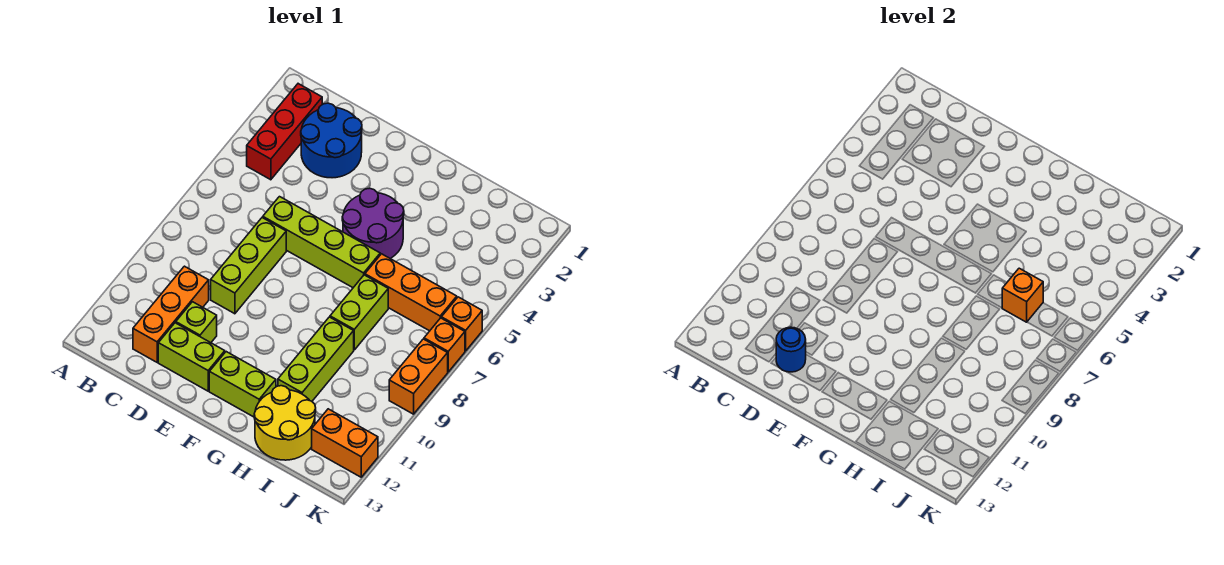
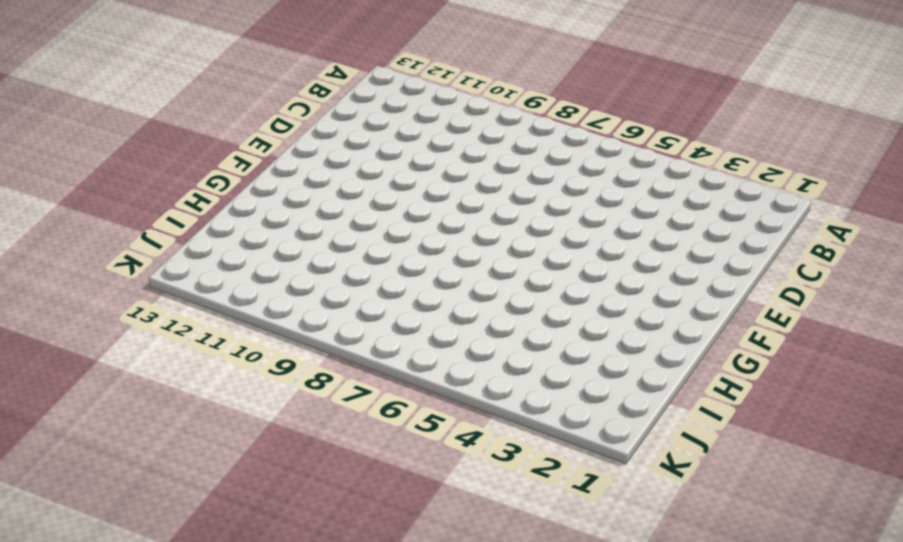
none -> red brick B2:B4 level 1
none -> blue round brick C2:D3 level 1
none -> orange brick C10:C12 level 1

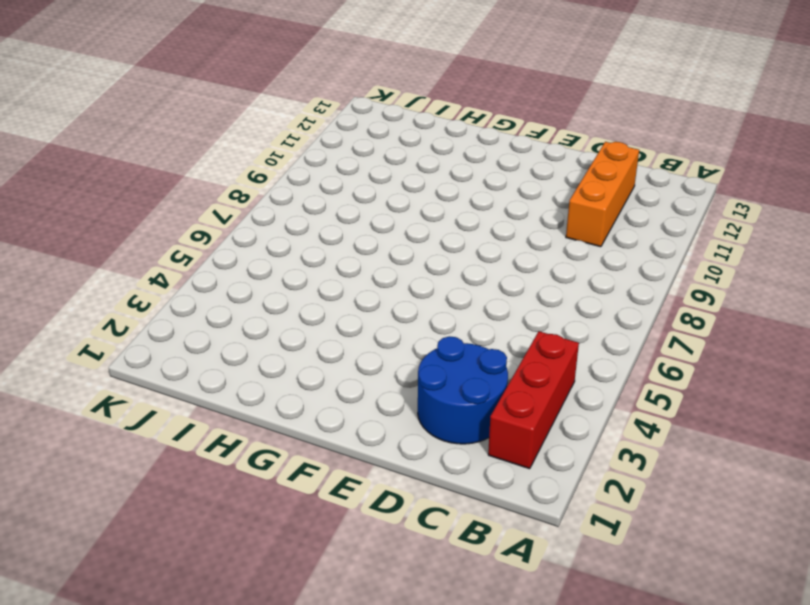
none -> lime brick D6:G6 level 1
none -> lime brick D7:D9 level 1
none -> lime brick D11 level 1

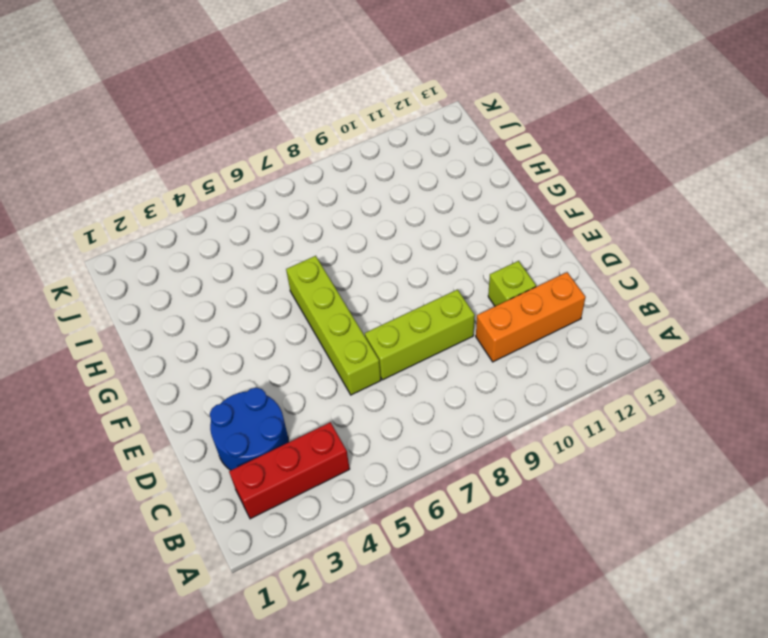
none -> lime brick D12:E12 level 1
none -> purple round brick F4:G5 level 1
none -> lime brick F12:G12 level 1

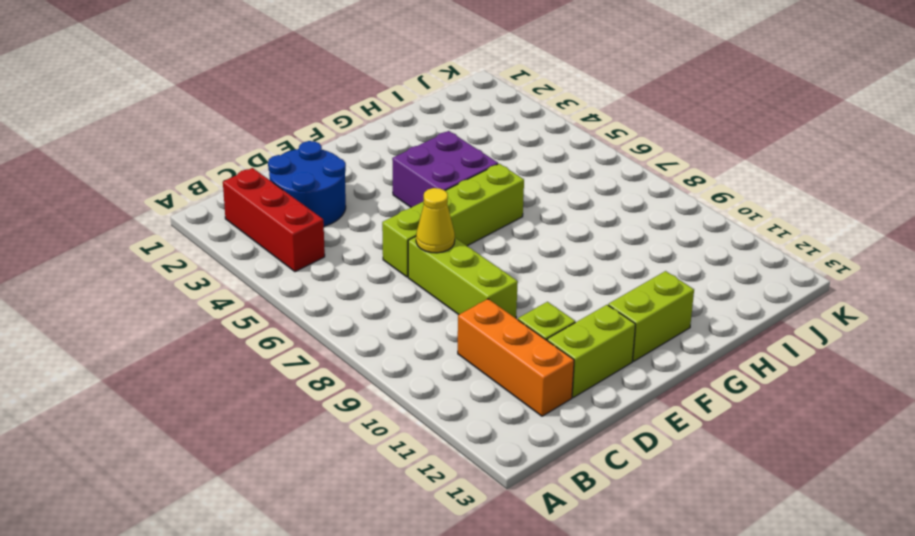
yellow cone D7 level 2 -> none
purple brick F4:G5 level 1 -> purple round brick F4:G5 level 1
none -> orange brick H6:J6 level 1
none -> lime brick H7:H8 level 1
none -> lime brick H9:H11 level 1

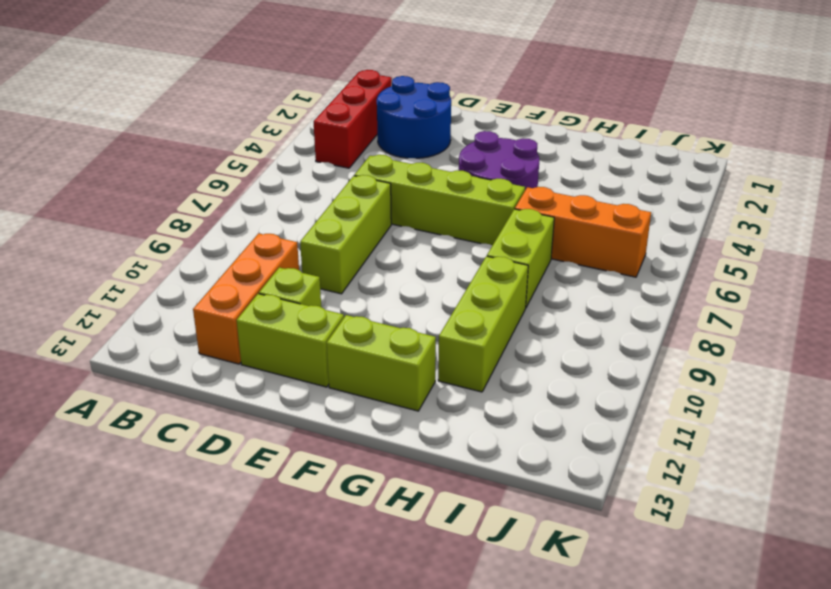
none -> yellow round brick H12:I13 level 1
none -> orange brick J12:K12 level 1
none -> orange brick K6 level 1

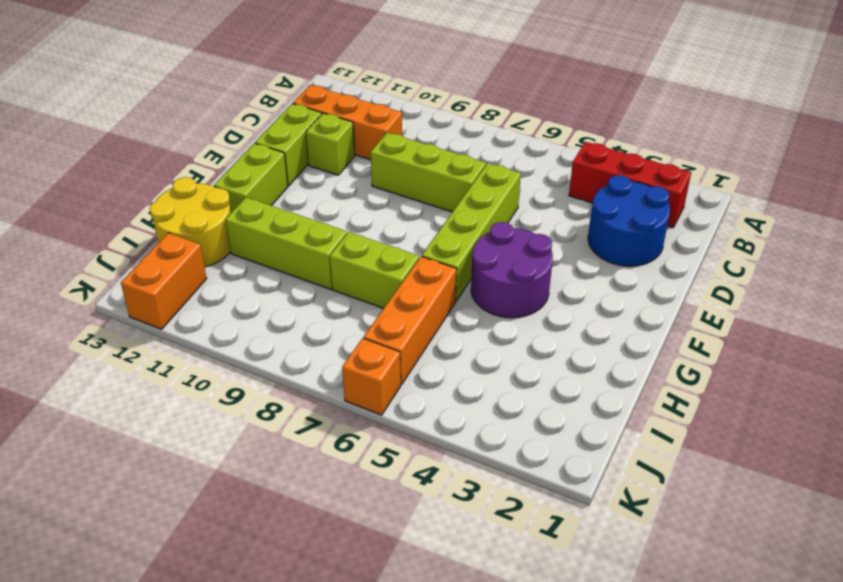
none -> orange brick K7 level 1
none -> orange brick K8:K9 level 1
none -> blue round brick D12 level 2

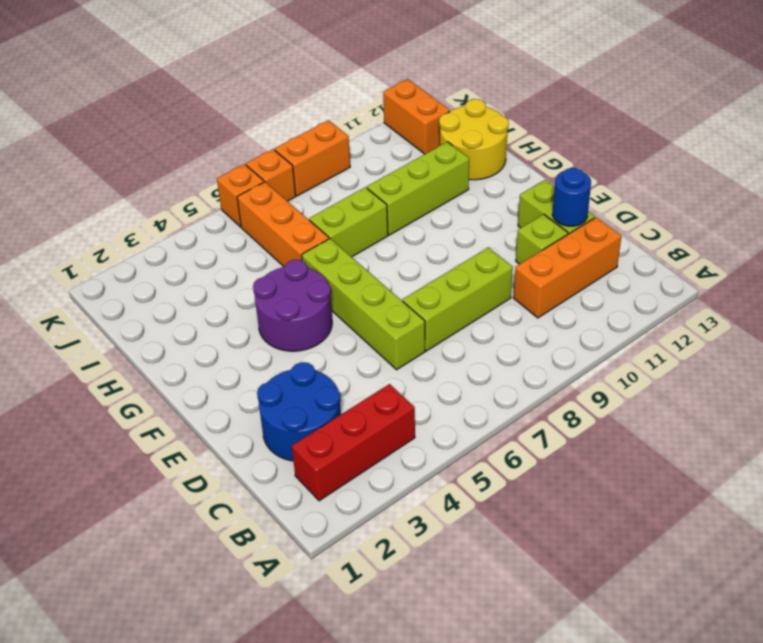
none -> lime brick F12:G12 level 1
none -> orange brick I6 level 2

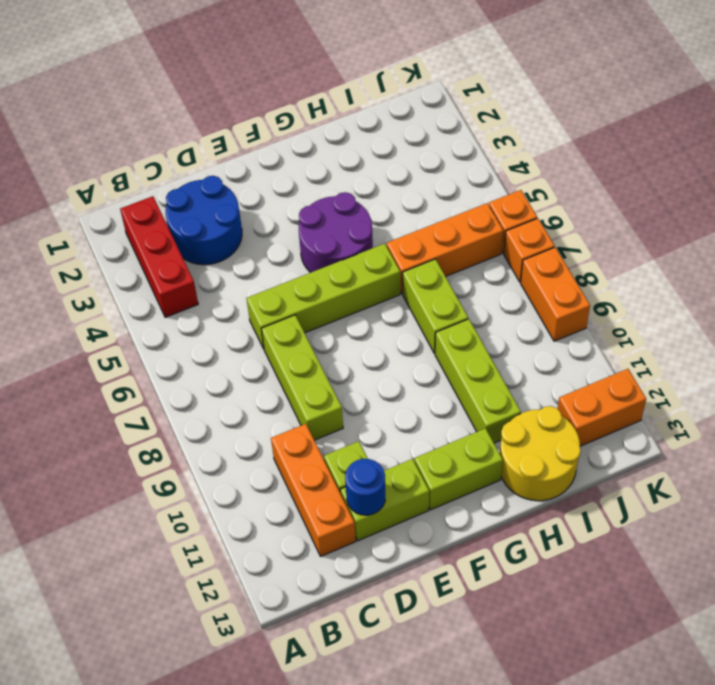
none -> orange brick I6 level 2

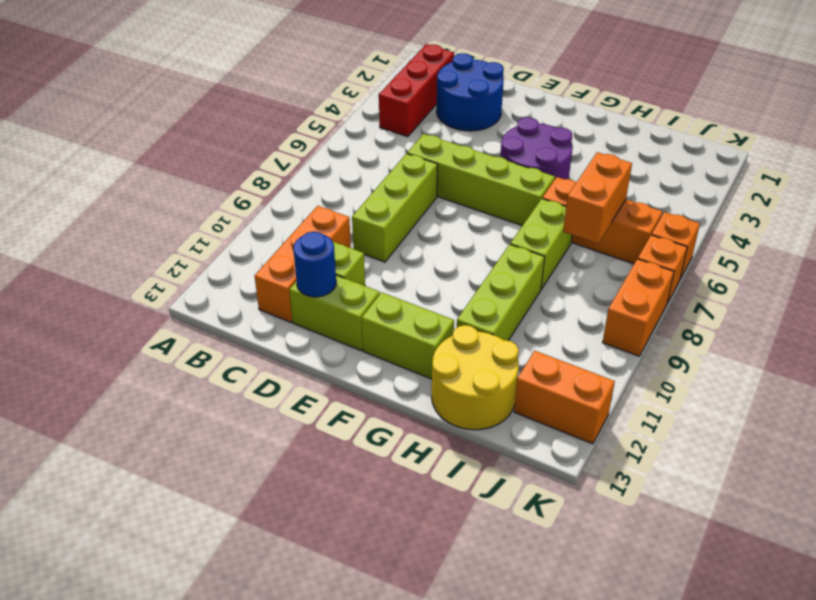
orange brick I6:I7 level 2 -> orange brick I6 level 2

